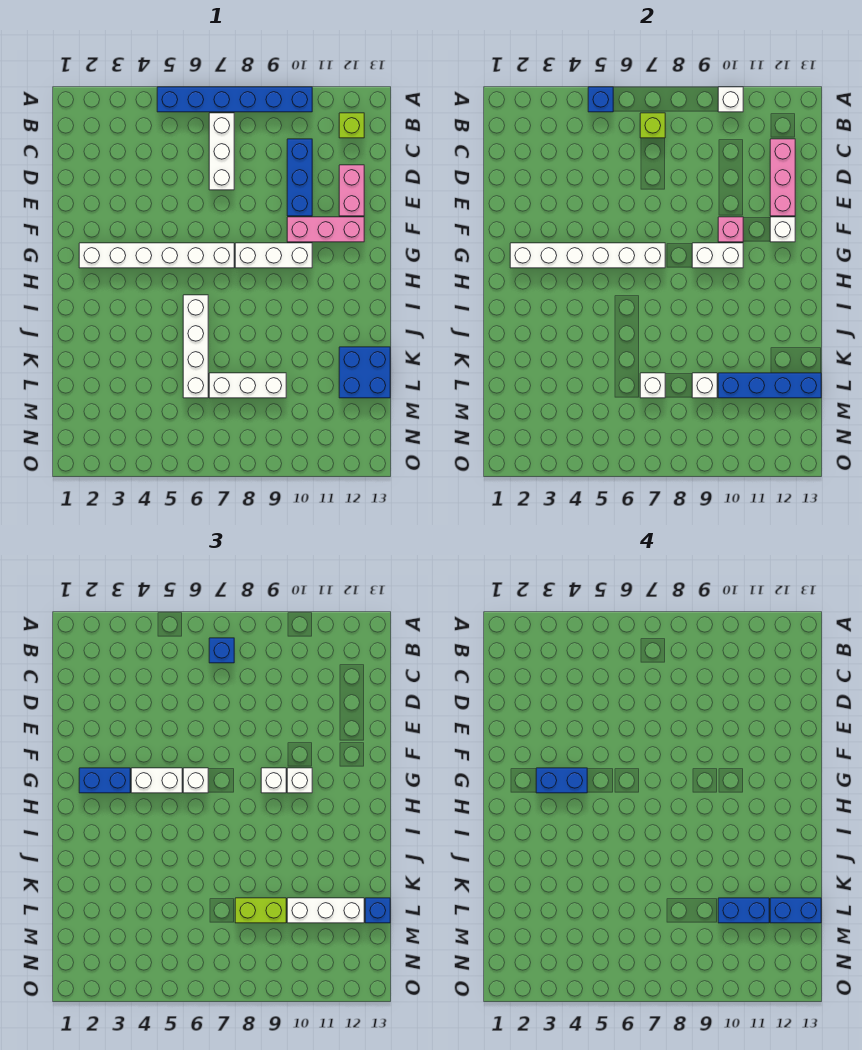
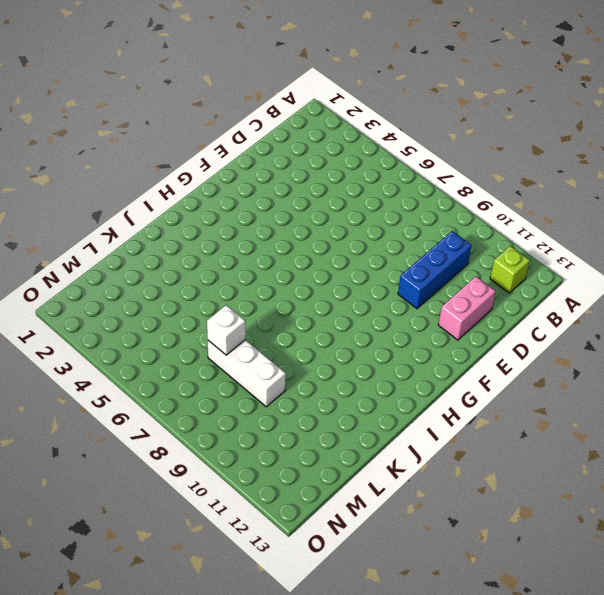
none -> blue brick A5:A10 level 1
none -> white brick B7:D7 level 1
none -> pink brick F10:F12 level 1
none -> white brick G2:G7 level 1

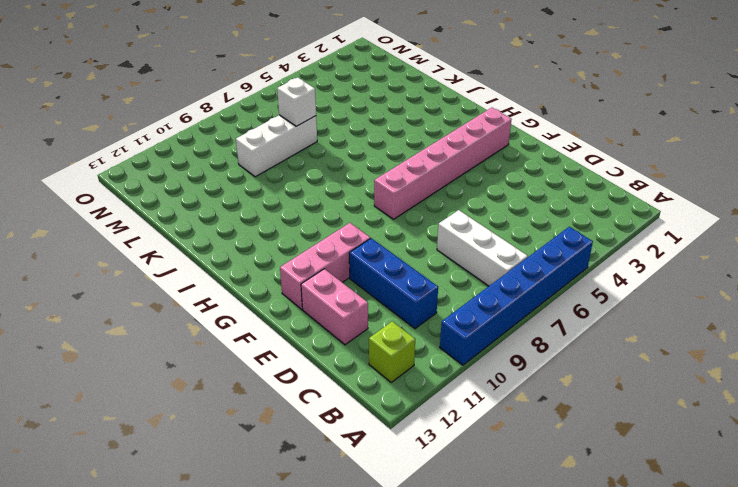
pink brick G2:G7 level 1 -> white brick G2:G7 level 1
none -> white brick G8:G10 level 1
none -> white brick I6:L6 level 1
none -> blue brick K12:L13 level 1
none -> blue brick A5 level 2

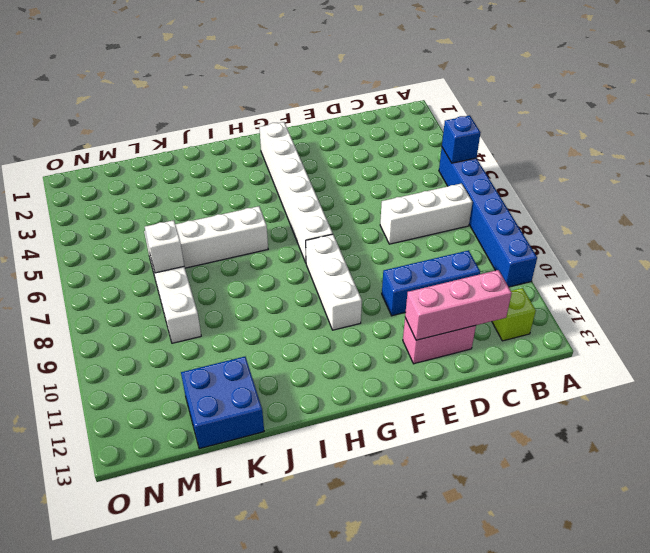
none -> pink brick F10:F12 level 1
none -> white brick A10 level 2
none -> lime brick B7 level 2
none -> pink brick F10 level 2

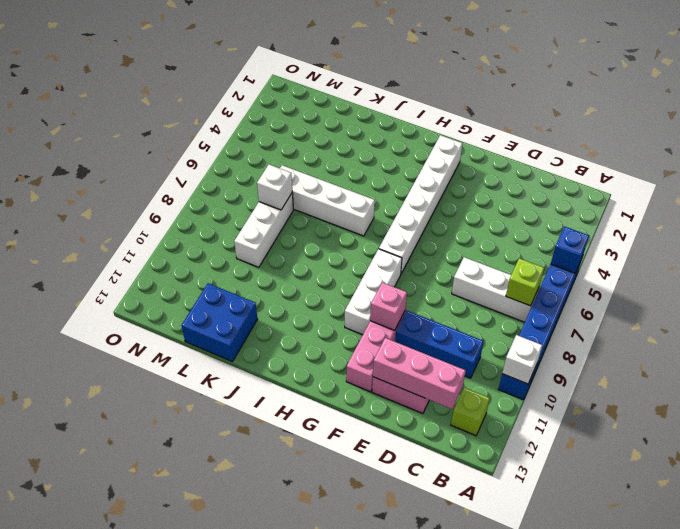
none -> white brick F12 level 2
none -> white brick G2:G7 level 2
none -> white brick G9:G10 level 2
none -> white brick L9 level 2

